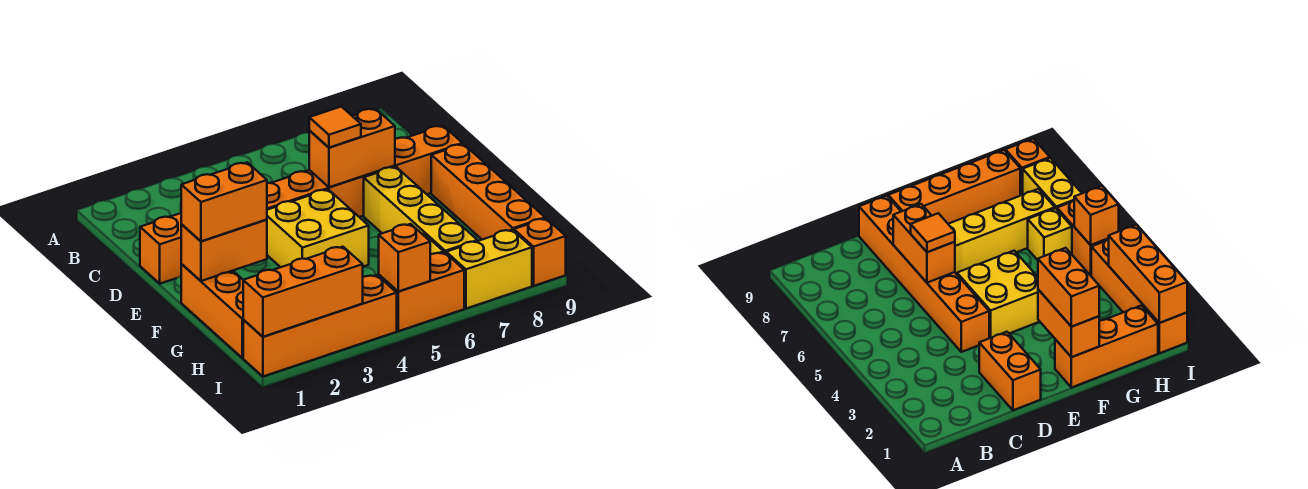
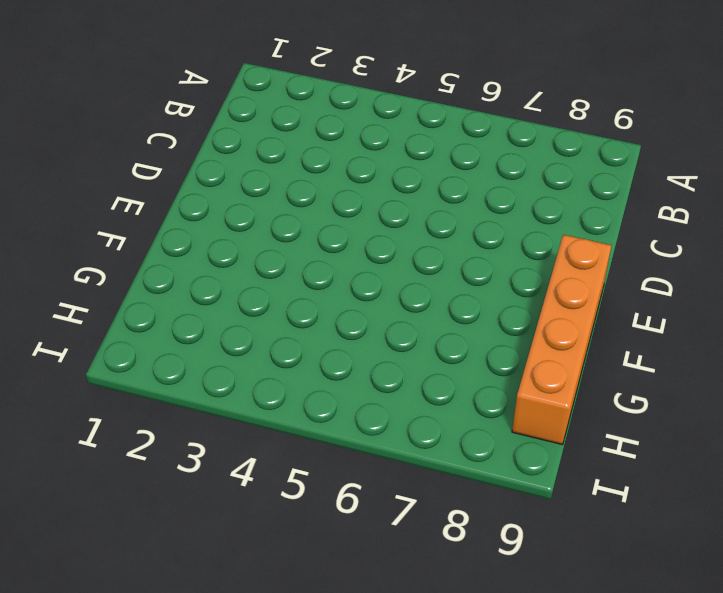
none -> orange brick D1:D2 level 1
none -> orange brick D4:D9 level 1
none -> yellow brick E4:F5 level 1

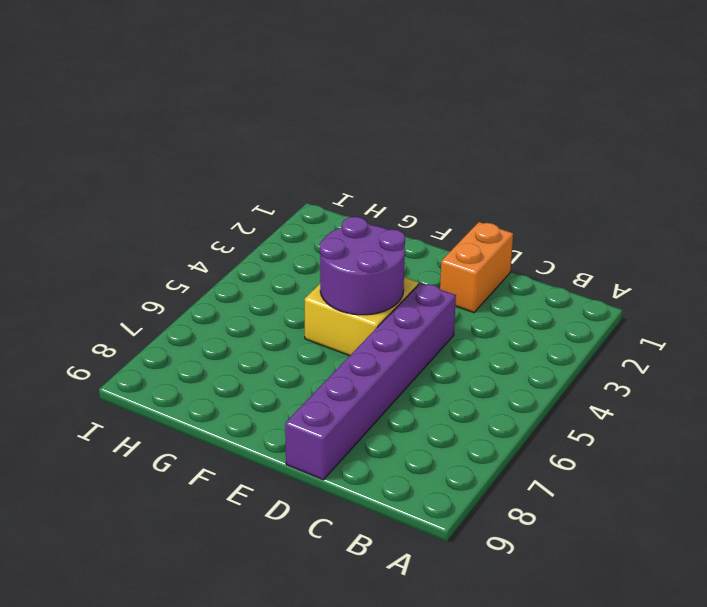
purple brick D4:D9 level 1 -> orange brick D4:D9 level 1
purple round brick E4:F5 level 2 -> none
none -> yellow brick E7:H7 level 1
none -> orange brick E9:H9 level 1
none -> orange brick F1:H1 level 1

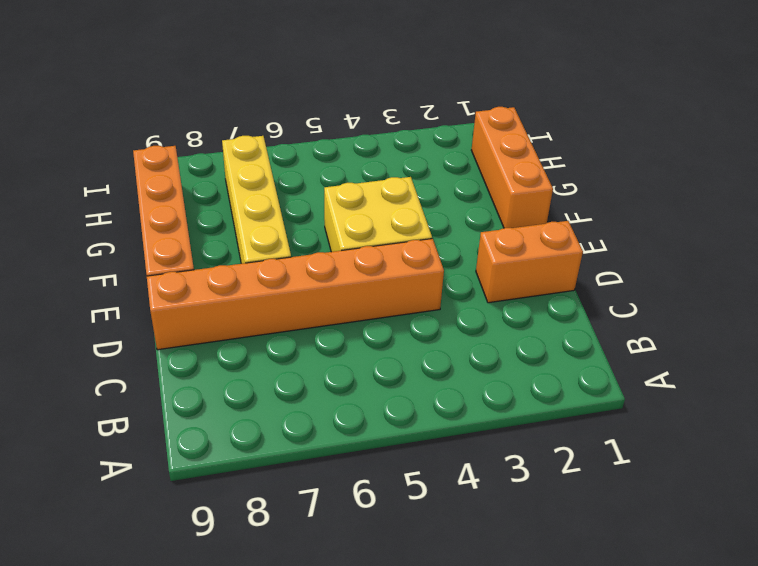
none -> yellow brick H6 level 1
none -> orange brick I1:I4 level 1
none -> orange brick I5:I6 level 1

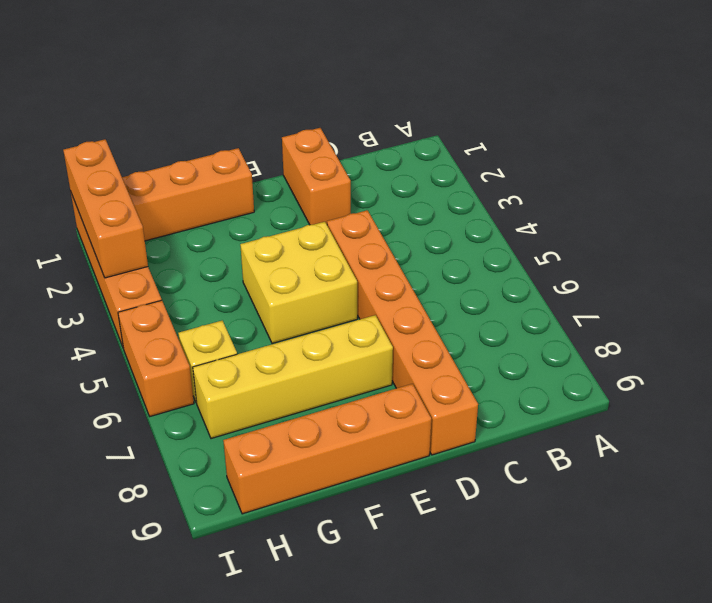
none -> yellow brick I7:I8 level 1
none -> orange brick I9 level 1
none -> orange brick D6:D7 level 2

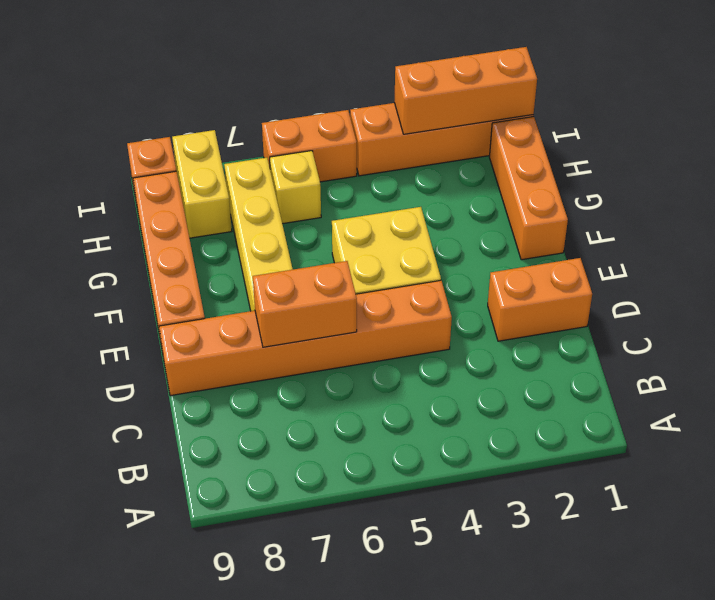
yellow brick H8:I8 level 1 -> yellow brick I7:I8 level 1
none -> orange brick F1:F2 level 2
none -> orange brick I5 level 2
none -> orange tile D6 level 3

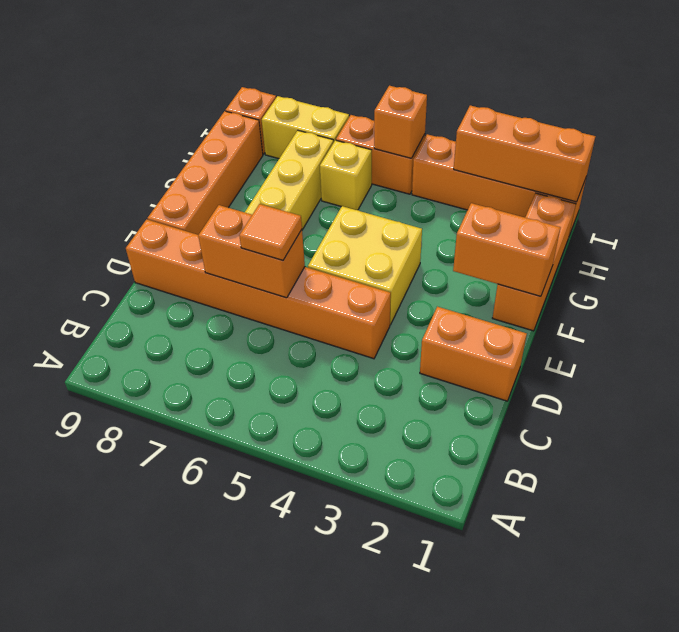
none -> orange brick F1:F2 level 3

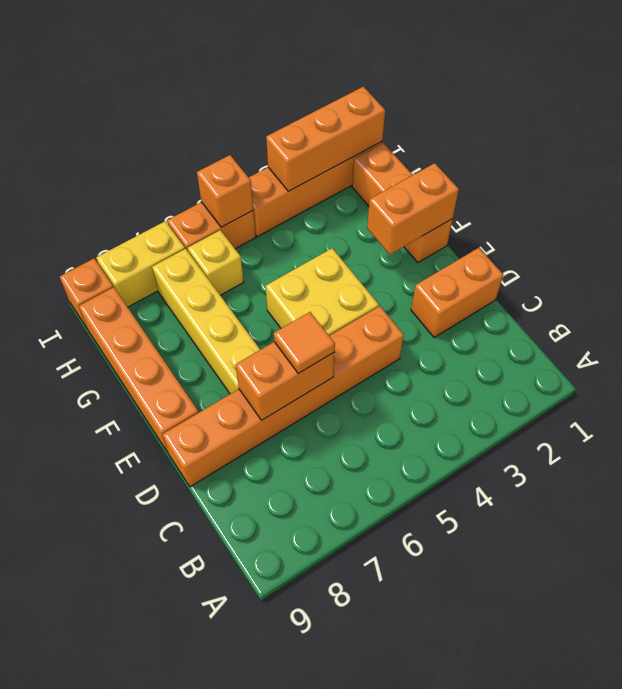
none -> orange brick F1:F2 level 3

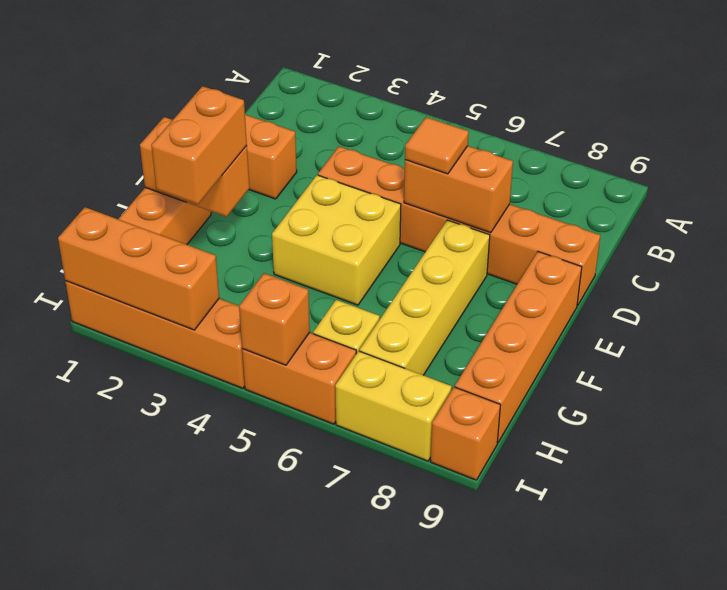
orange brick F2:G2 level 3 -> orange brick F1:F2 level 3

